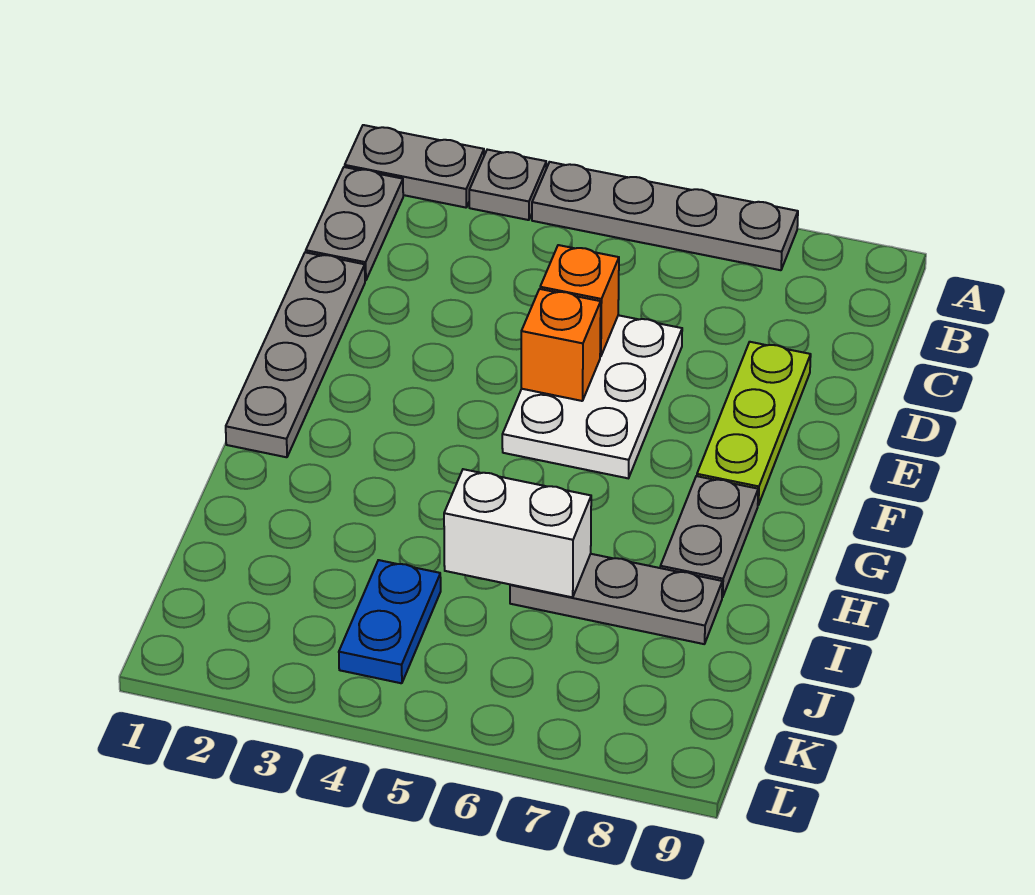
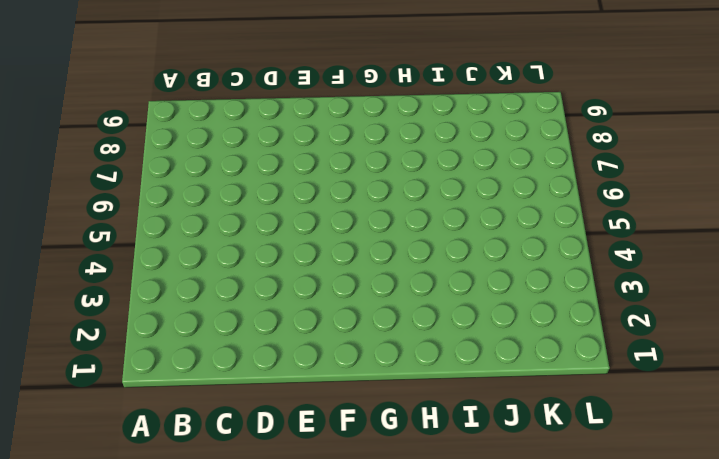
none -> grey plate A1:A2 level 1
none -> grey plate A3 level 1
none -> grey plate A4:A7 level 1

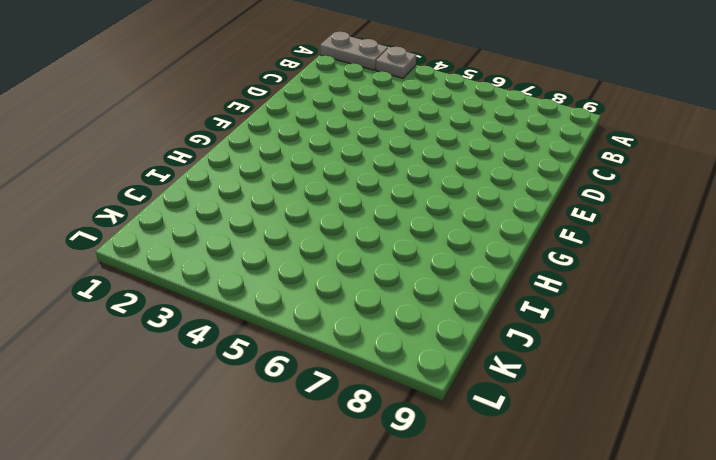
none -> grey plate A4:A7 level 1
none -> grey plate B1:C1 level 1
none -> grey plate D1:G1 level 1

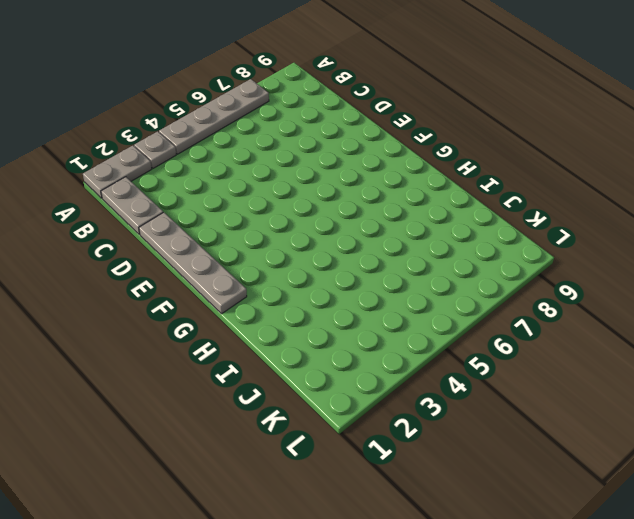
none -> white plate D5:F6 level 1
none -> lime plate D8:F8 level 1
none -> grey plate G8:H8 level 1

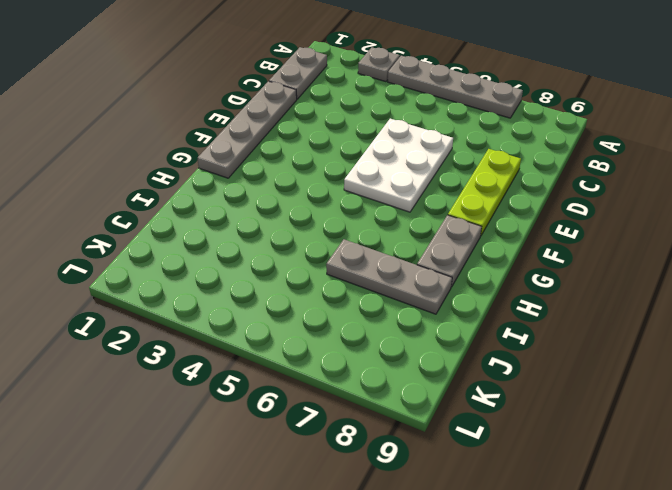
none -> grey plate A1:A2 level 1
none -> blue plate J4:K4 level 1
none -> orange brick D5 level 2

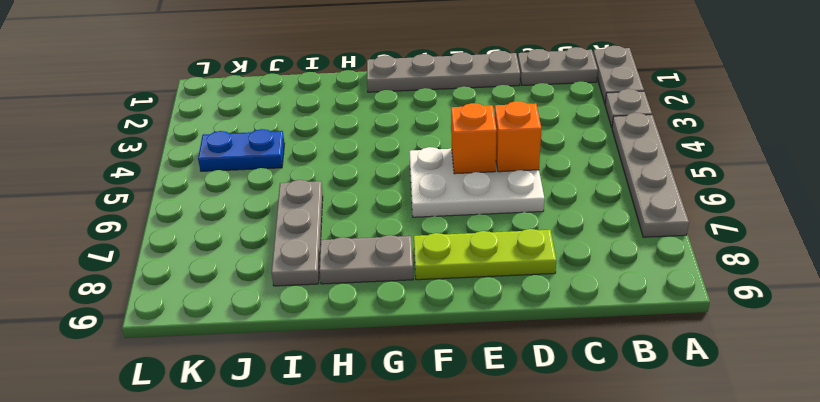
none -> white brick I5:I6 level 2

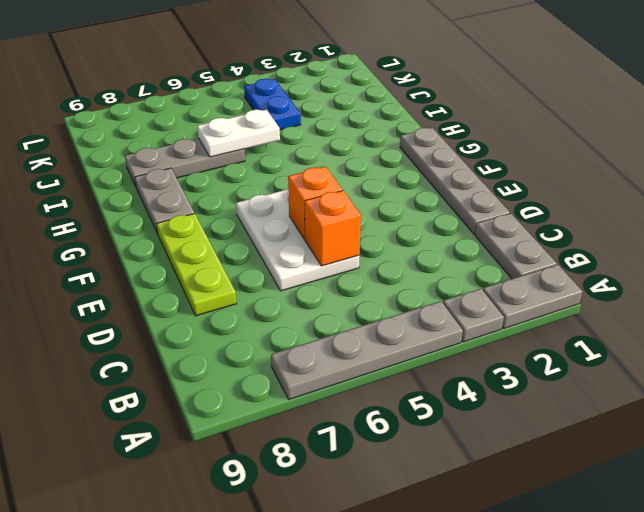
white plate I5:I6 level 2 -> white brick I5:I6 level 2

